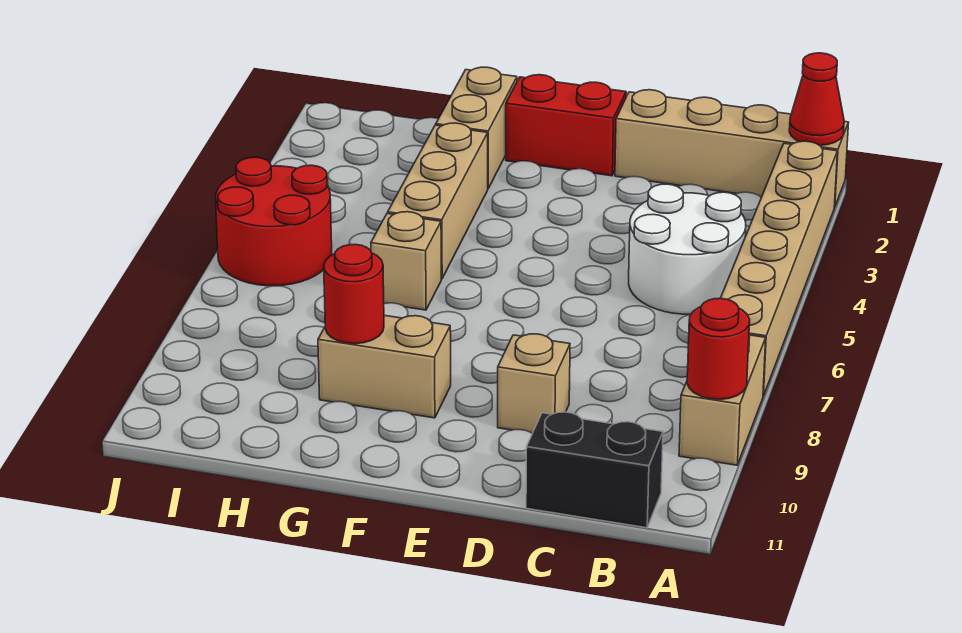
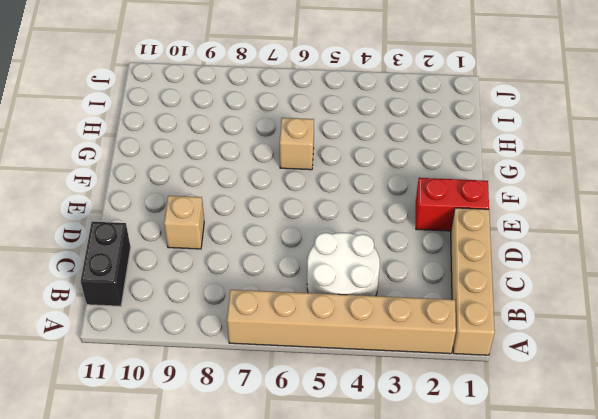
red brick E1:E2 level 1 -> red brick E1:F1 level 1
none -> tan brick A8:A9 level 1
none -> tan brick F9:G9 level 1
none -> tan brick G1:G2 level 1

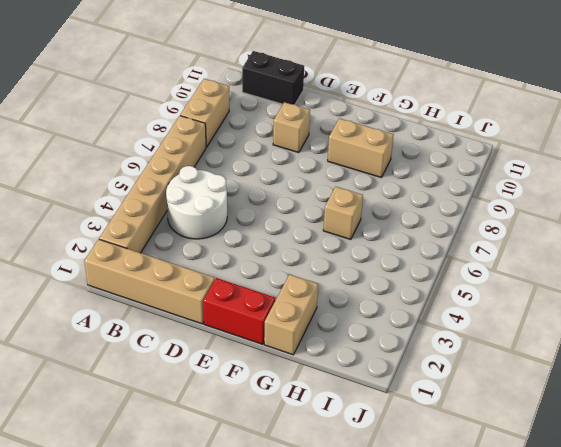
none -> tan brick G3:G5 level 1
none -> red round brick I5:J6 level 1
none -> red cone A1 level 2

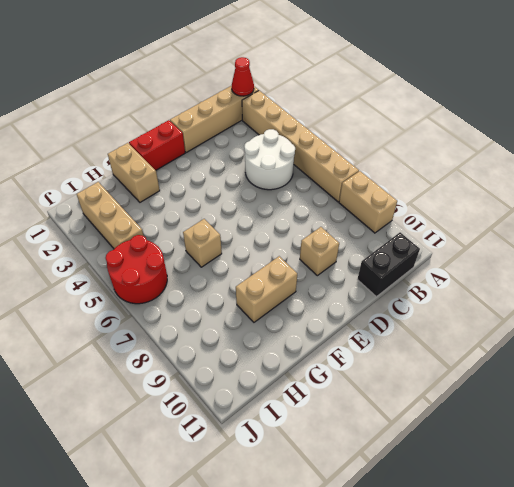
tan brick I2:I4 level 1 -> tan brick G3:G5 level 1
none -> red round brick A9 level 2
none -> red round brick G9 level 2

